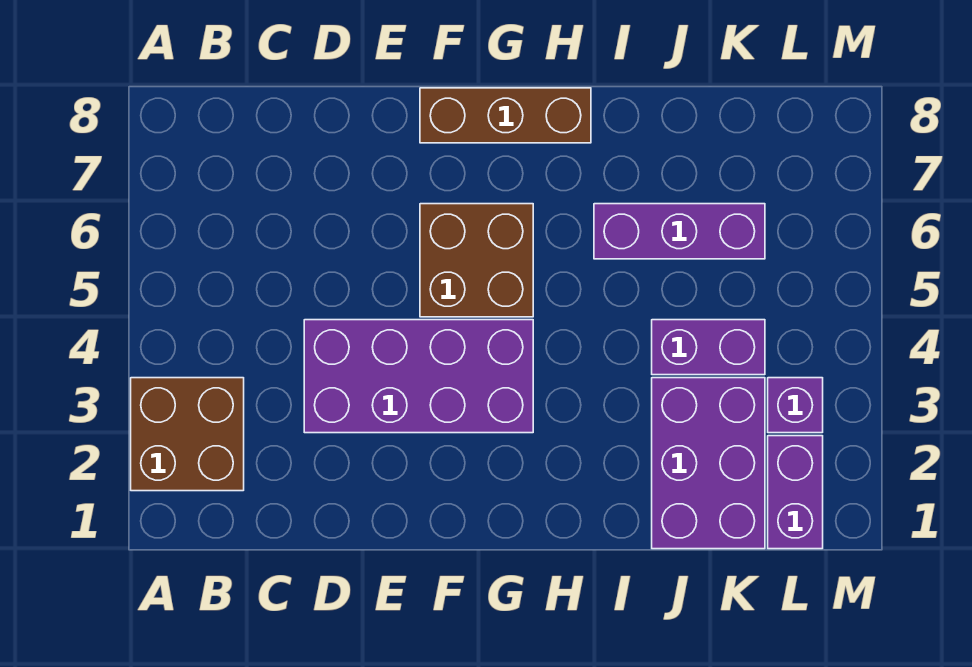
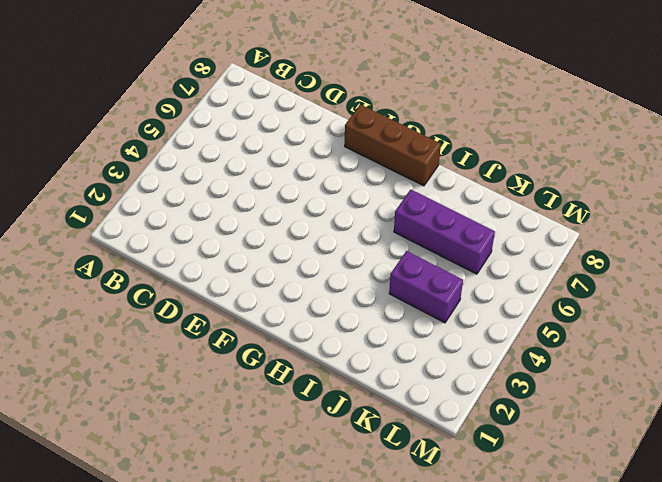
none -> brown brick A2:B3 level 1
none -> purple brick D3:G4 level 1

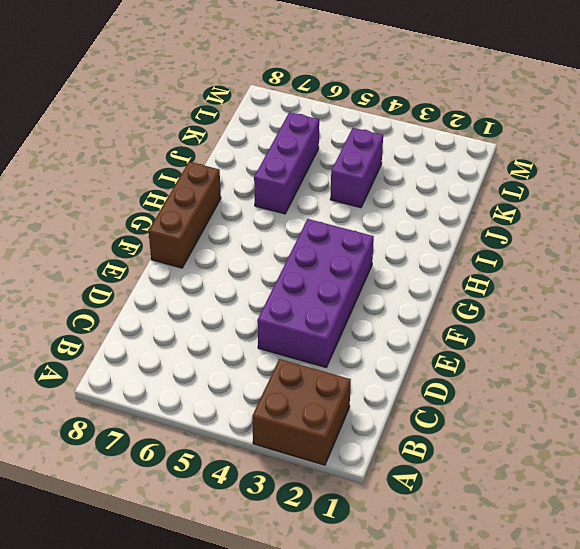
none -> brown brick F5:G6 level 1
none -> purple brick J1:K3 level 1

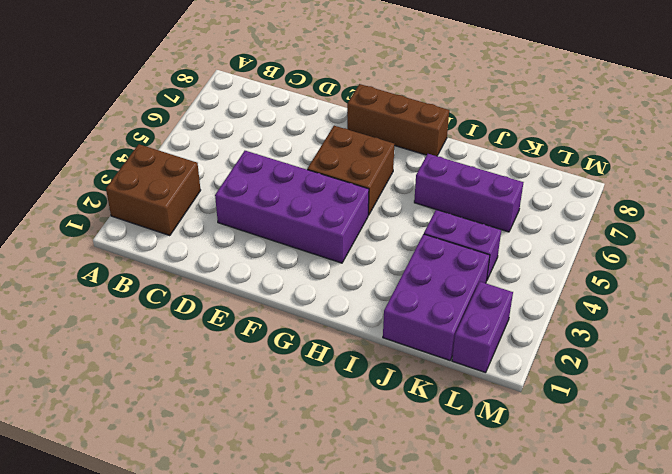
none -> purple brick L3 level 1

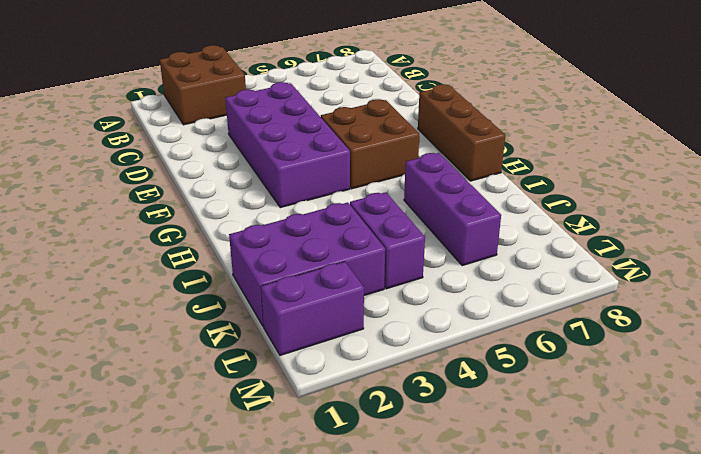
none -> purple brick L3 level 1

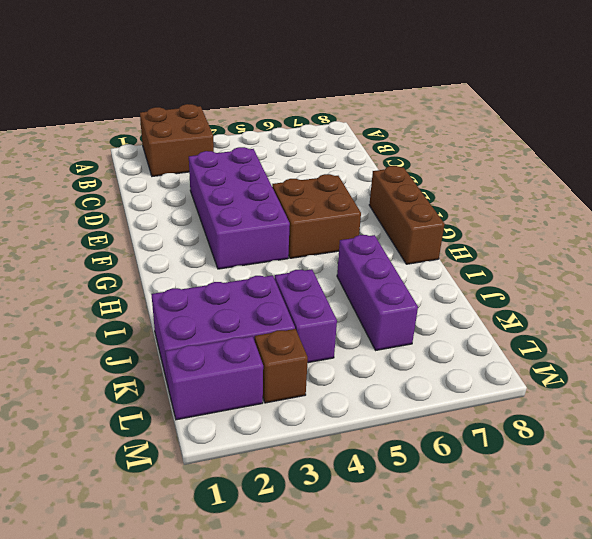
brown brick L3 level 1 -> purple brick L3 level 1

